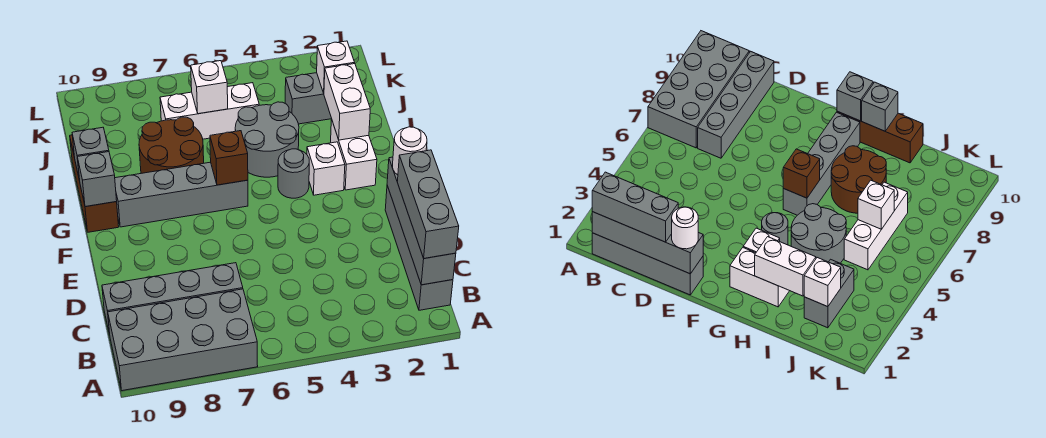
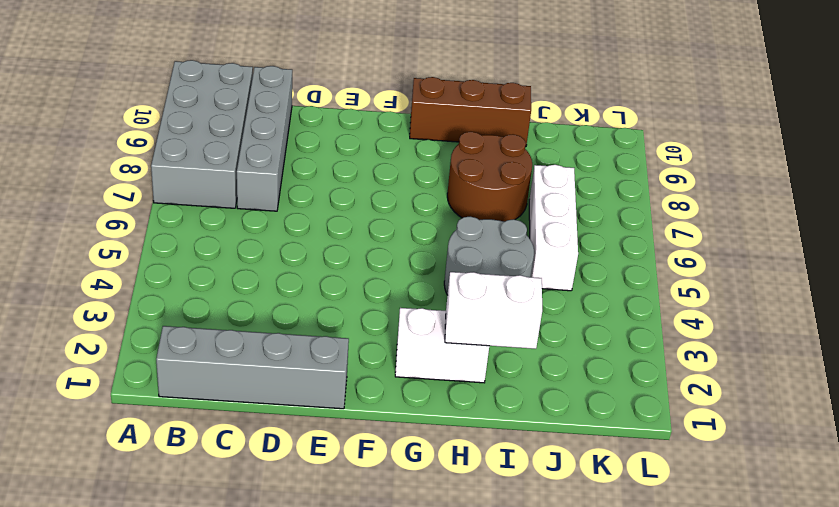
none -> white brick G3 level 1
none -> grey round brick G4 level 1
none -> grey brick G6:G9 level 1

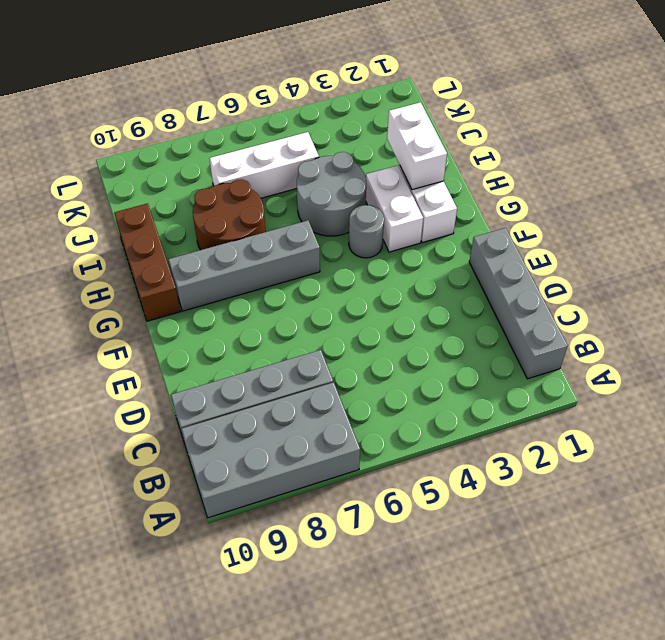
white brick G3:H3 level 1 -> white brick G3 level 1
none -> grey brick J2:J3 level 1
none -> grey brick B1:E1 level 2
none -> brown brick G6 level 2

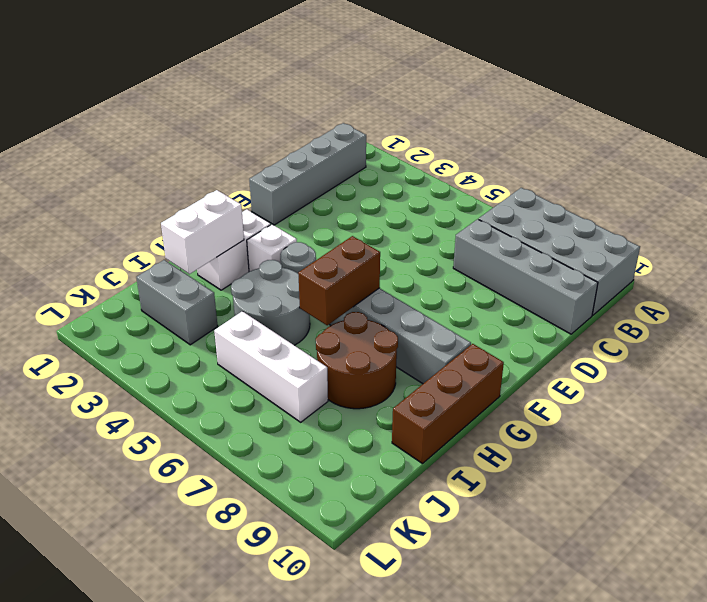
brown brick G6:H6 level 2 -> brown brick G6 level 2
none -> grey brick B1:E1 level 2
none -> grey brick G10 level 2
none -> grey brick H10 level 2

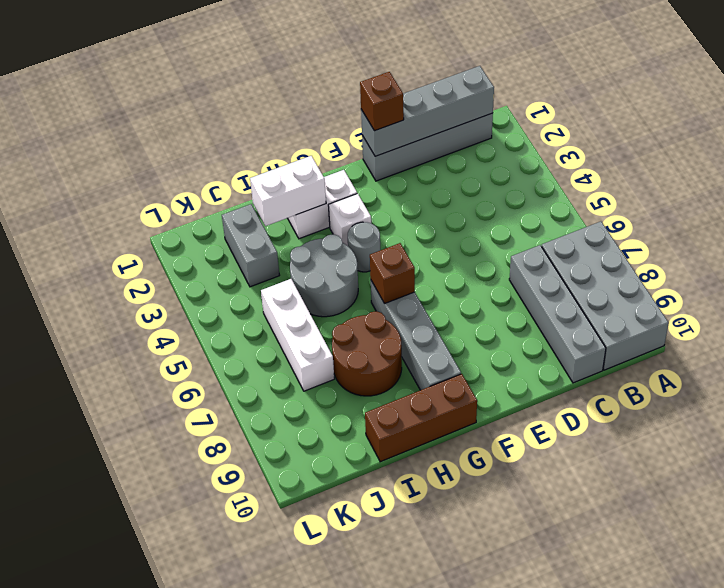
brown brick E1 level 3 -> white round brick E1 level 3
none -> grey brick G10 level 2
none -> grey brick H10 level 2
none -> white brick J2 level 2

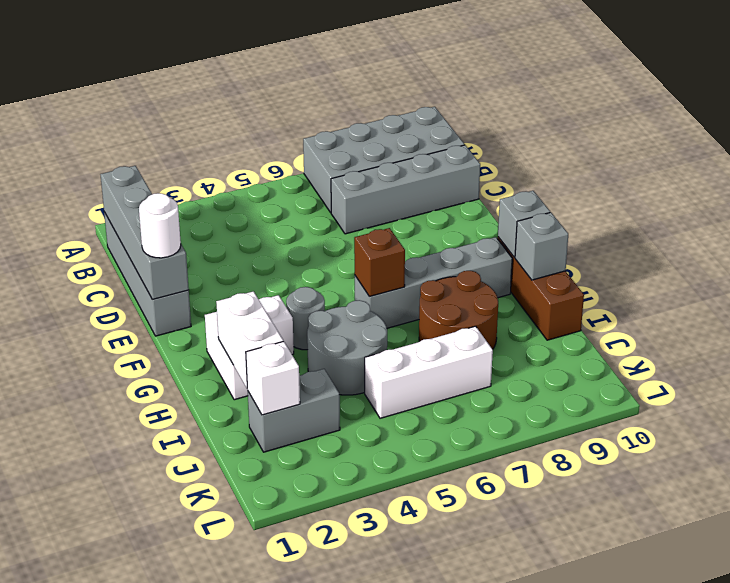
none -> white brick J6 level 2
none -> grey brick B1:D1 level 3

